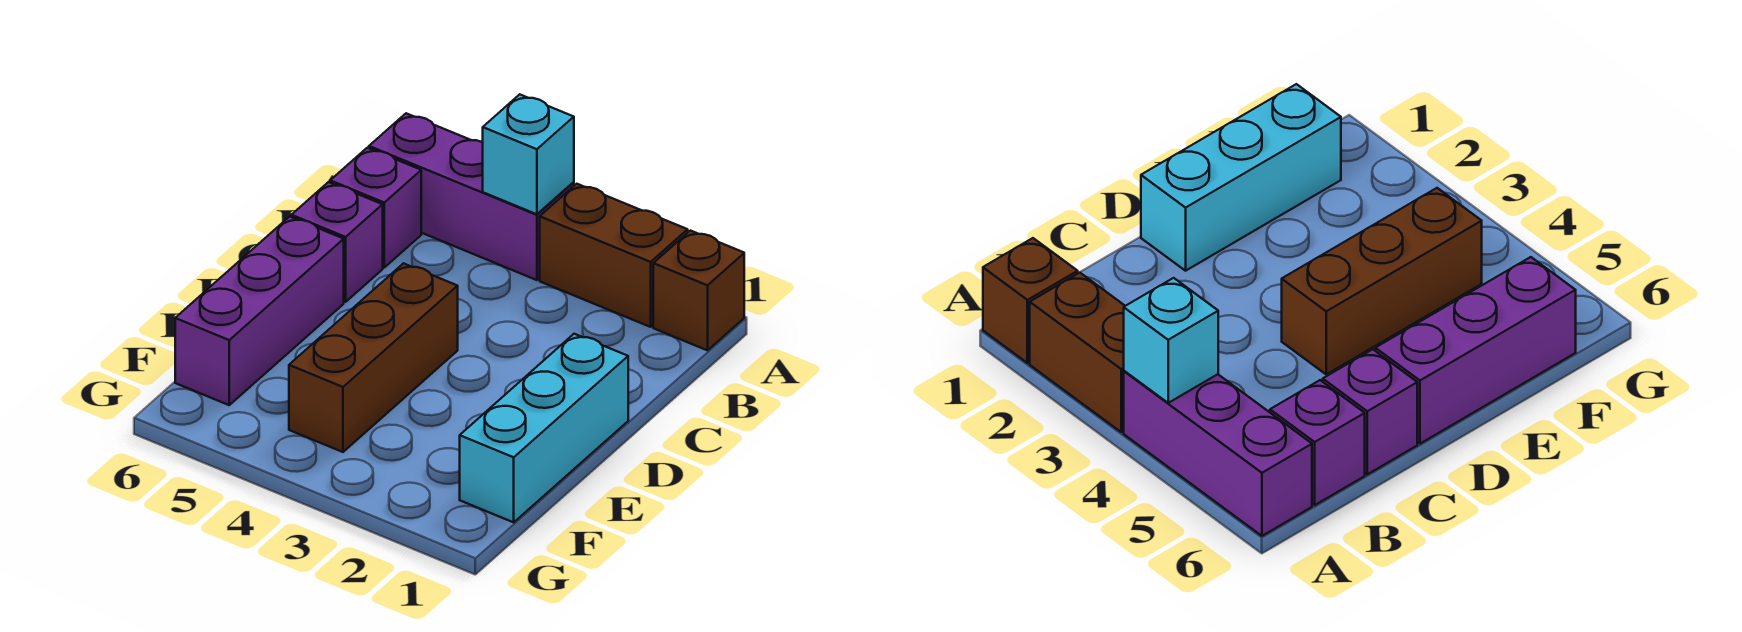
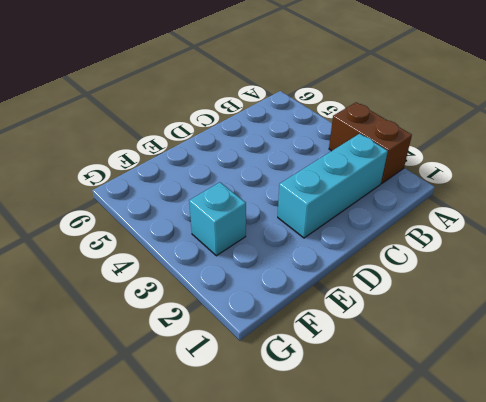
cyan brick B2:D2 level 1 -> cyan brick D1:F1 level 1
cyan brick F3 level 1 -> cyan brick A4 level 2
none -> brown brick A1 level 1
none -> purple brick A4:A6 level 1

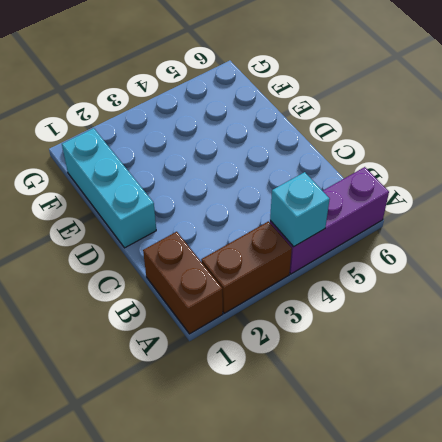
brown brick A1:B1 level 1 -> brown brick A1 level 1
none -> purple brick B6 level 1
none -> purple brick C6 level 1

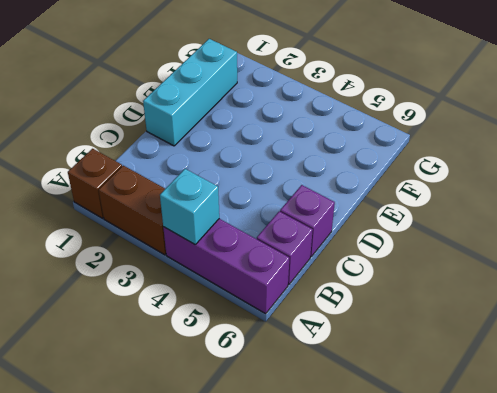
none -> brown brick D4:F4 level 1
none -> purple brick D6:F6 level 1

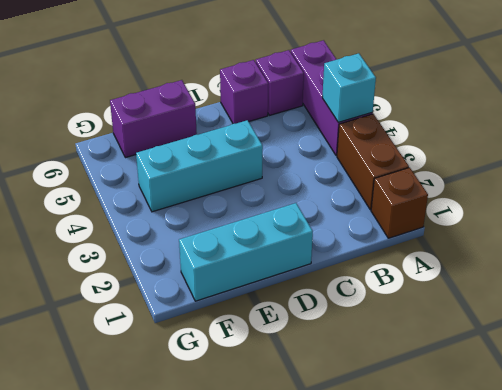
cyan brick D4:F4 level 1 -> brown brick D4:F4 level 1
purple brick E6:F6 level 1 -> purple brick D6:F6 level 1

